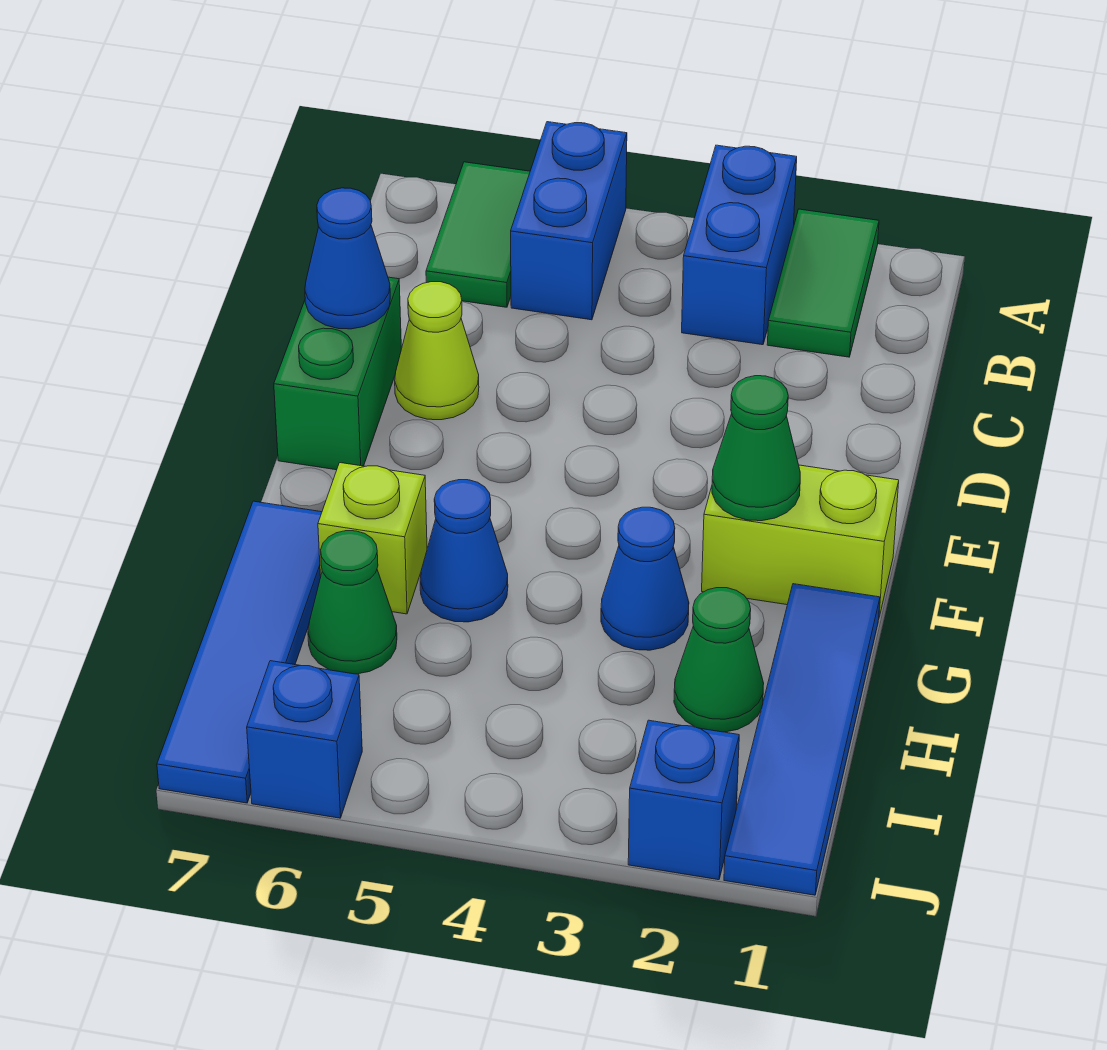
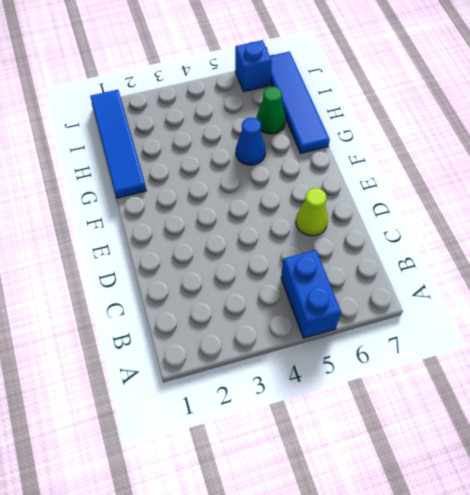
none -> green tile A2:B2 level 1
none -> blue brick A3:B3 level 1
none -> green tile A6:B6 level 1

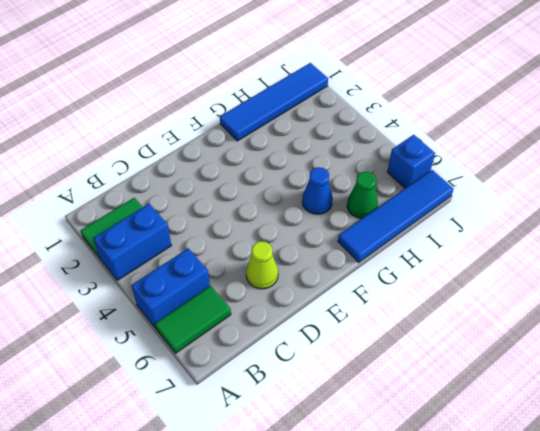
none -> green brick D7:E7 level 1
none -> lime brick F1:F2 level 1
none -> blue cone G3 level 1

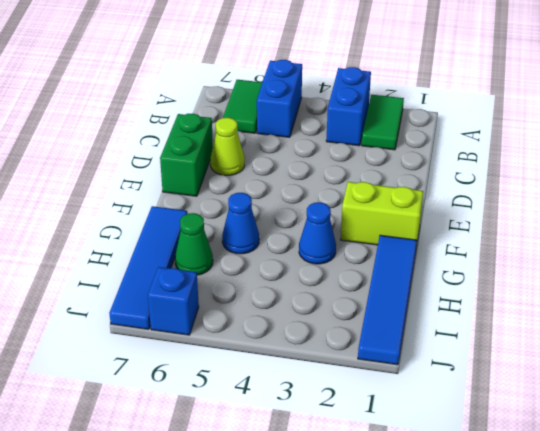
none -> lime brick G6 level 1
none -> green cone H2 level 1
none -> blue brick J2 level 1

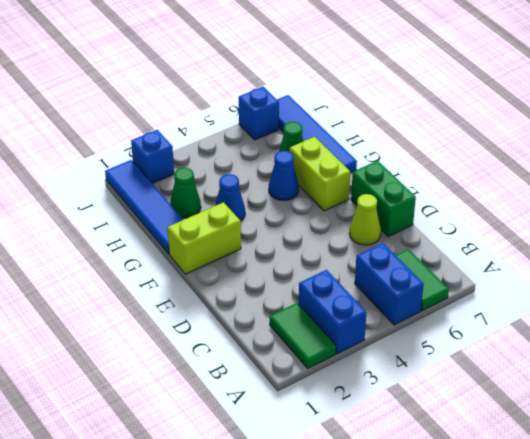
lime brick F6:G6 level 1 -> lime brick G6 level 1
none -> blue cone D7 level 2
none -> green cone F2 level 2

